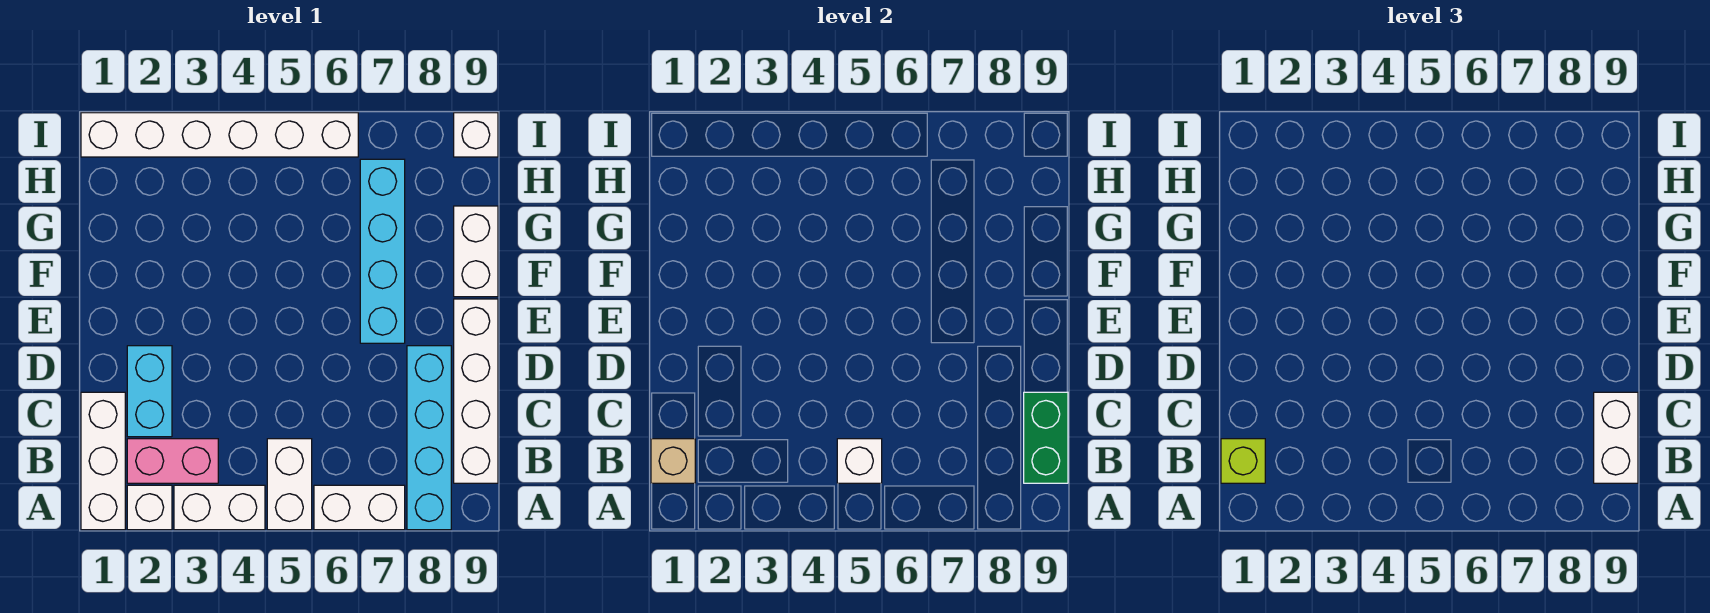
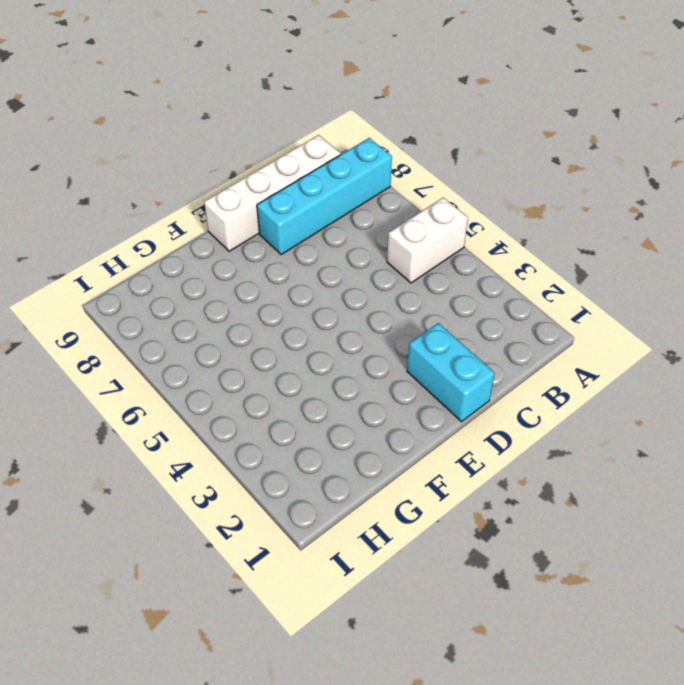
cyan brick D1:D2 level 1 -> cyan brick C2:D2 level 1
none -> white brick A1:C1 level 1
none -> white brick A2 level 1
none -> white brick A3:A4 level 1

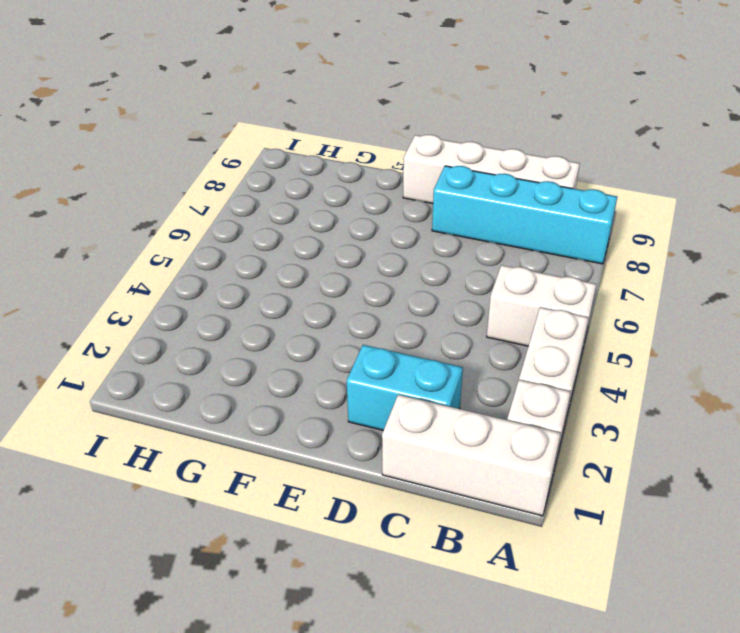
none -> white brick A6:A7 level 1
none -> pink brick B2:B3 level 1
none -> cyan brick E7:H7 level 1

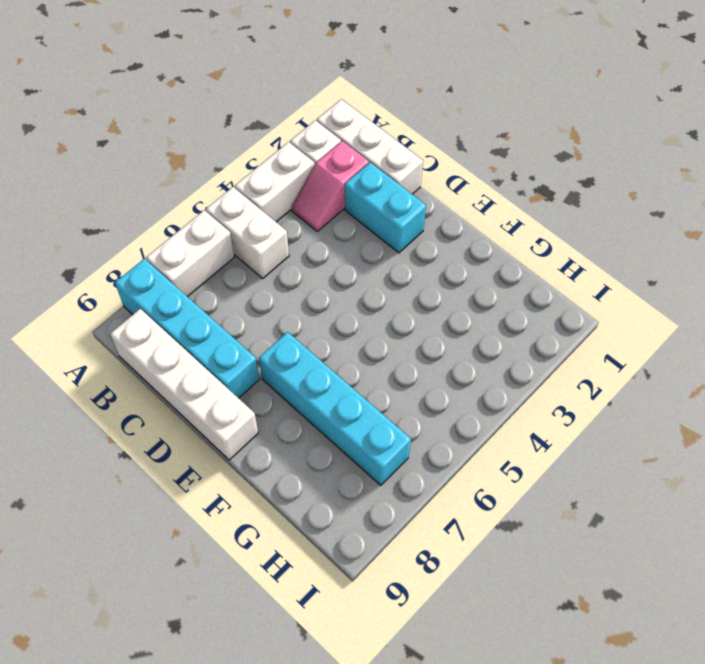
pink slope B2:B3 level 1 top 2 -> pink brick B2:B3 level 1
none -> white brick F9:G9 level 1
none -> white brick I1:I6 level 1
none -> white brick I9 level 1

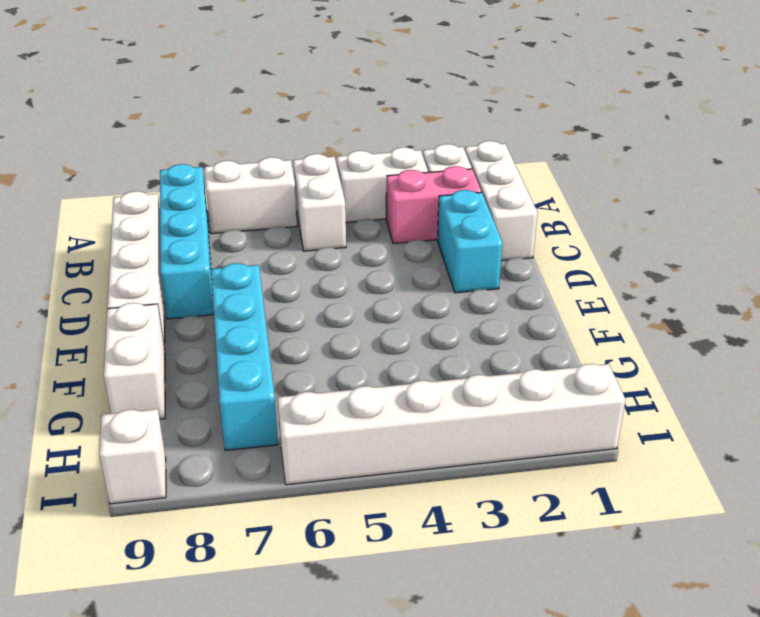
none -> tan brick B1 level 2
none -> white brick B5 level 2
none -> green brick B9:C9 level 2

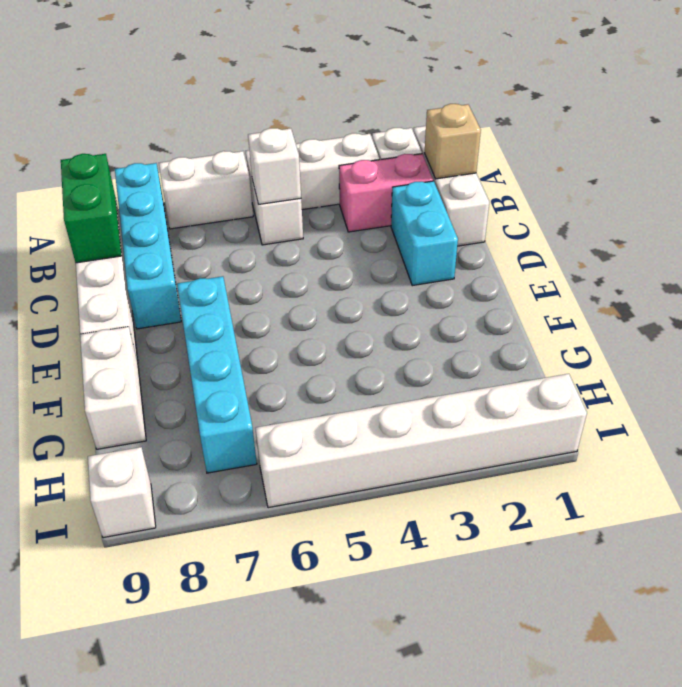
none -> lime brick B1 level 3
none -> white brick B9:C9 level 3

